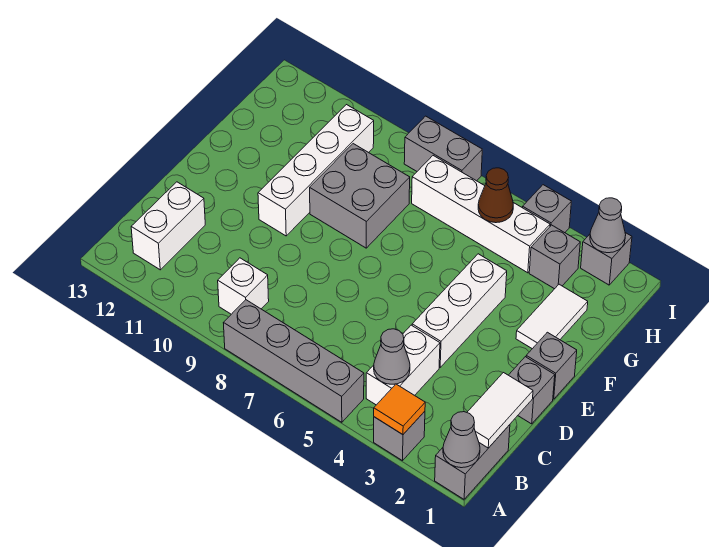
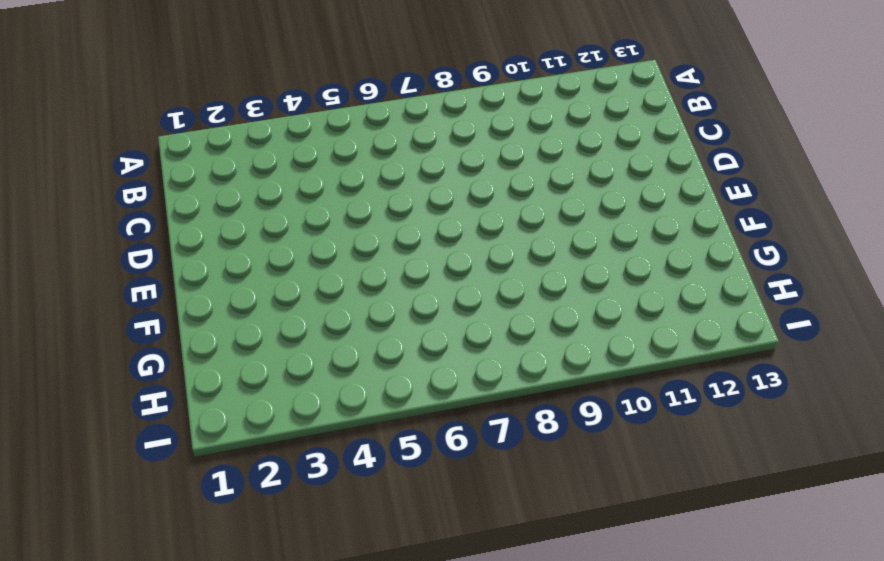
none -> grey brick A1:B1 level 1
none -> grey brick A3 level 1
none -> grey brick A5:A8 level 1

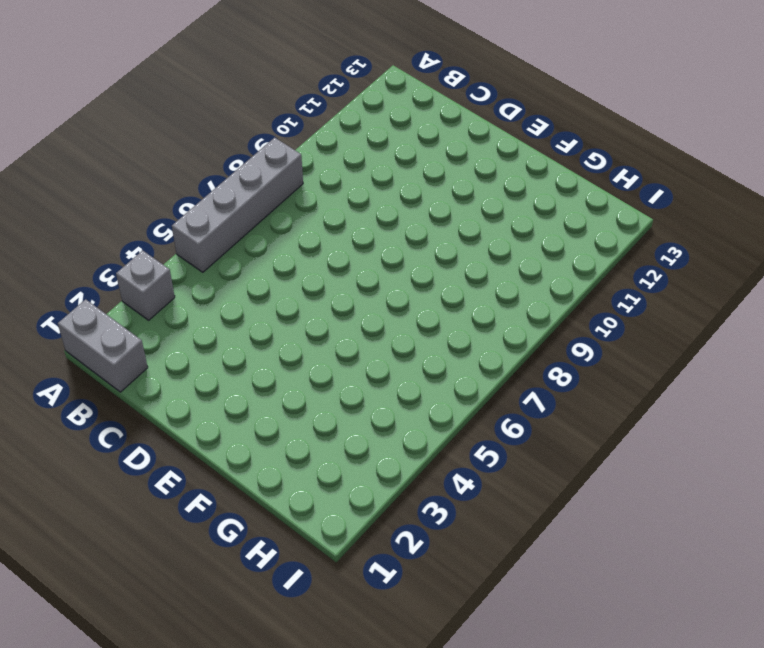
none -> white brick B4:C4 level 1
none -> white brick B9 level 1
none -> white brick B12:C12 level 1

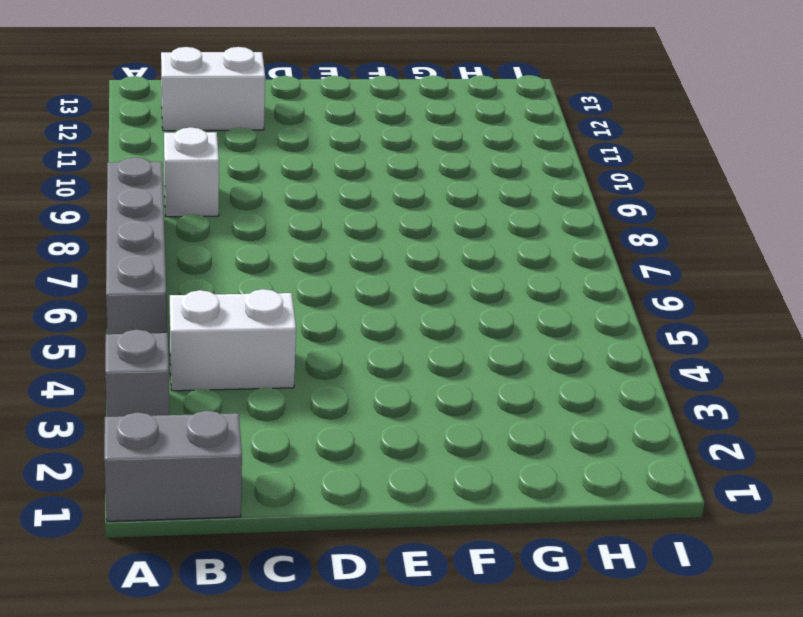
none -> grey brick D1 level 1
none -> white brick D4:F4 level 1
none -> grey brick E1 level 1

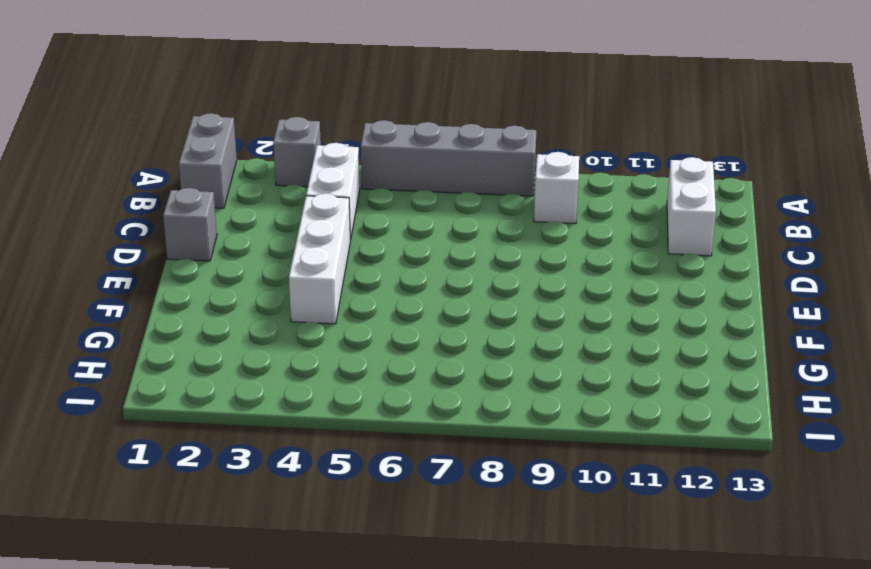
none -> grey brick E1 level 1
none -> white brick E10:H10 level 1
none -> white tile F2:G2 level 1

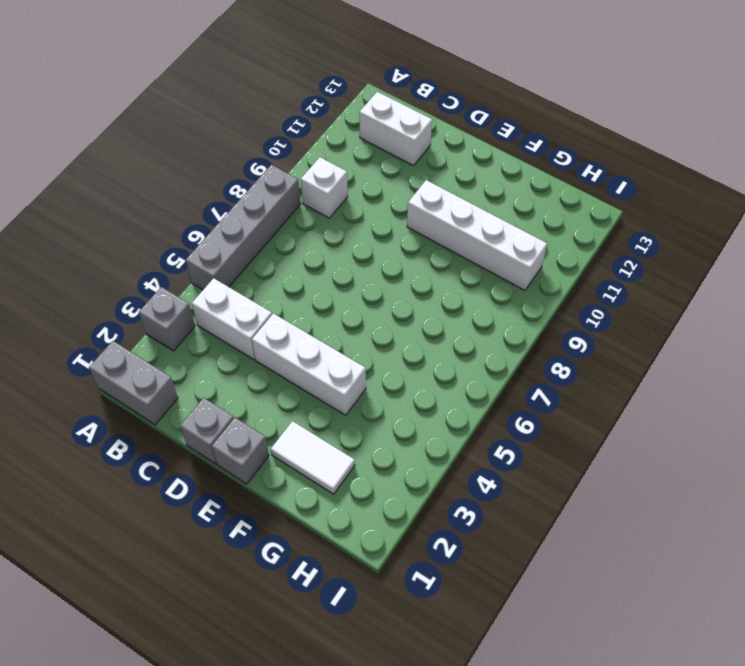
none -> grey brick F8:G9 level 1
none -> grey brick H3 level 1
none -> white brick H4:H7 level 1

